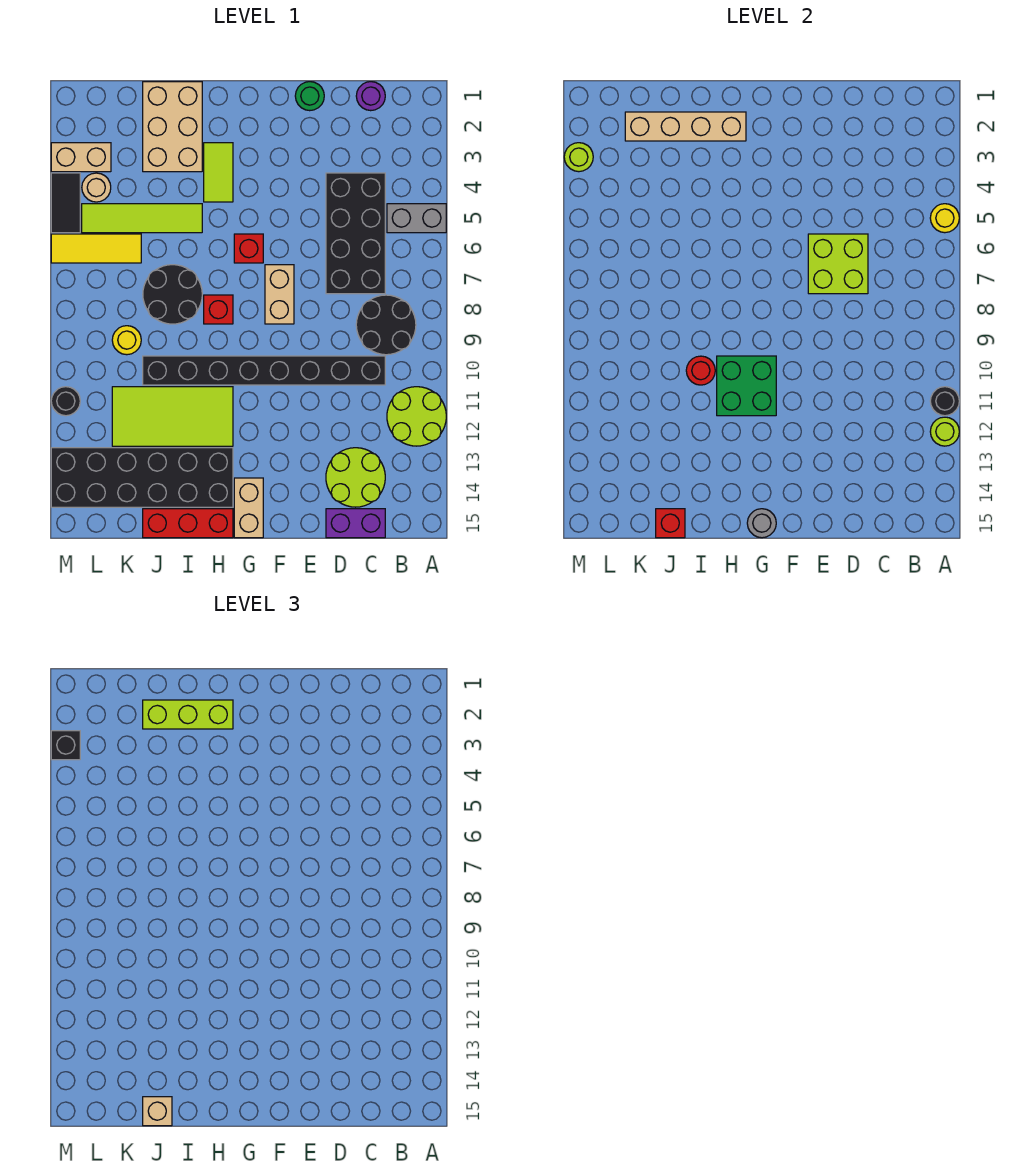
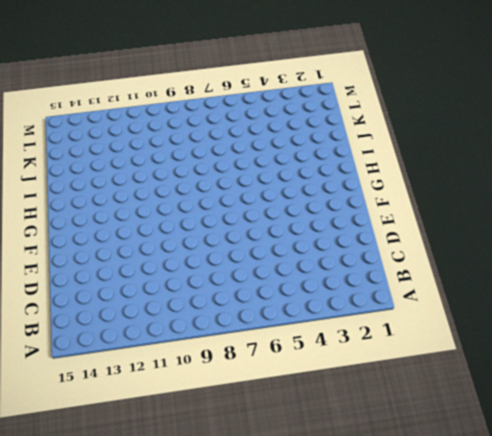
none -> grey brick A5:B5 level 1
none -> lime round brick A11:B12 level 1
none -> black round brick B8:C9 level 1
none -> purple round brick C1 level 1

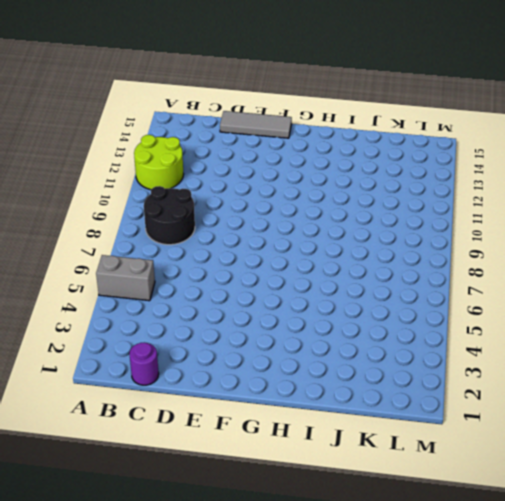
grey tile D15:F15 level 1 -> purple brick C15:D15 level 1
none -> black brick C4:D7 level 1
none -> black brick C10:J10 level 1
none -> lime round brick C13:D14 level 1
none -> green round brick E1 level 1

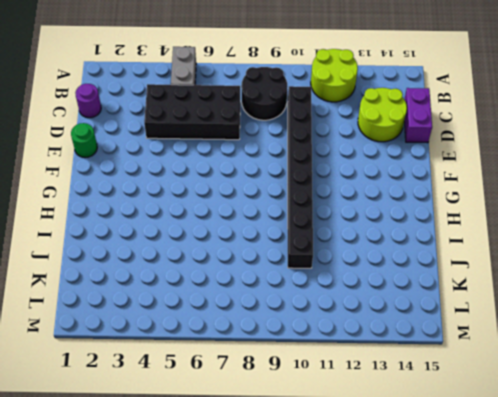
none -> tan brick F7:F8 level 1
none -> red brick G6 level 1
none -> tan brick G14:G15 level 1
none -> lime tile H3:H4 level 1

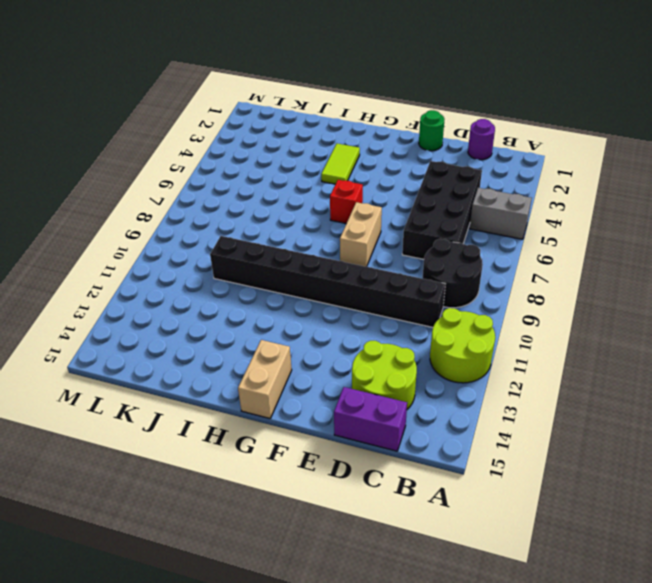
none -> red brick H8 level 1
none -> lime tile H11:K12 level 1
none -> black brick H13:M14 level 1
none -> red brick H15:J15 level 1

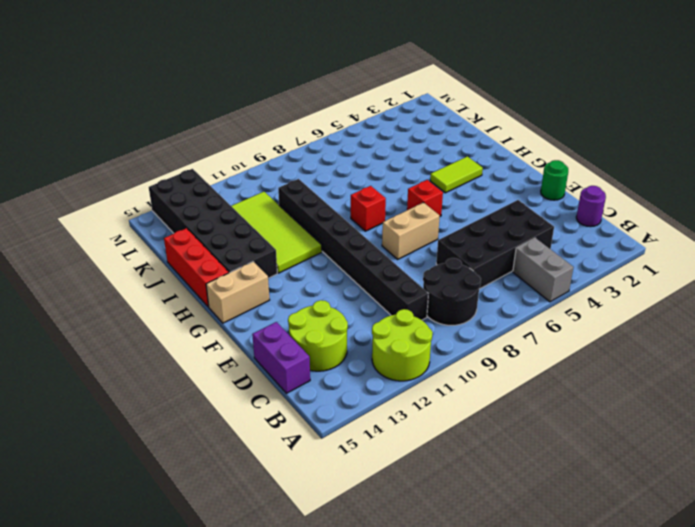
none -> tan brick I1:J3 level 1
none -> lime tile I5:L5 level 1
none -> black round brick I7:J8 level 1
none -> yellow tile K6:M6 level 1

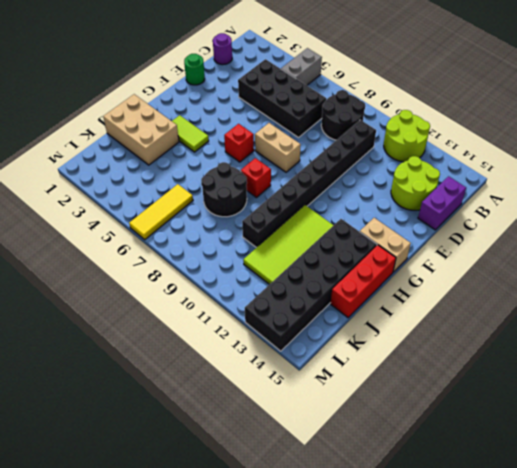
none -> lime tile I5:L5 level 1
none -> yellow round brick K9 level 1
none -> tan brick L3:M3 level 1
none -> tan round brick L4 level 1

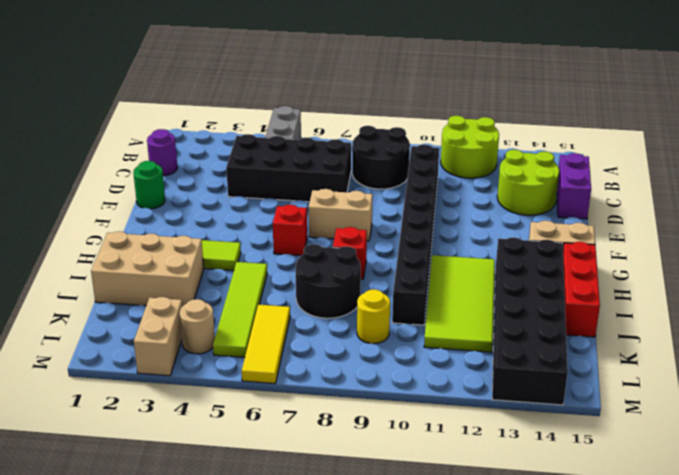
none -> black tile M4:M5 level 1
none -> black round brick M11 level 1
none -> yellow round brick A5 level 2
none -> black round brick A11 level 2

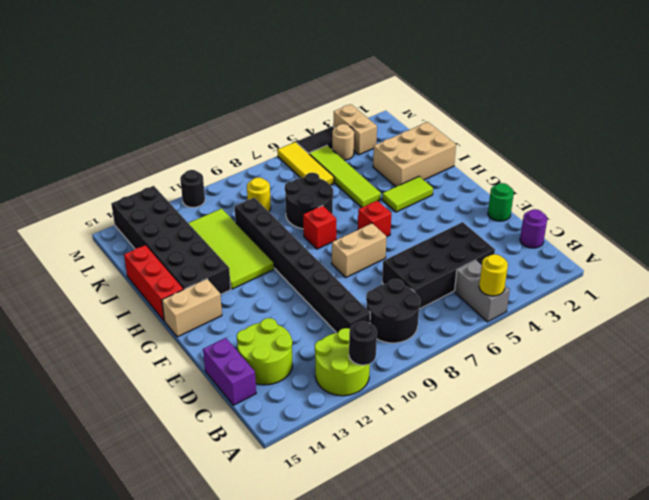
none -> lime round brick A12 level 2
none -> lime brick D6:E7 level 2
none -> green brick G10:H11 level 2
none -> grey round brick G15 level 2

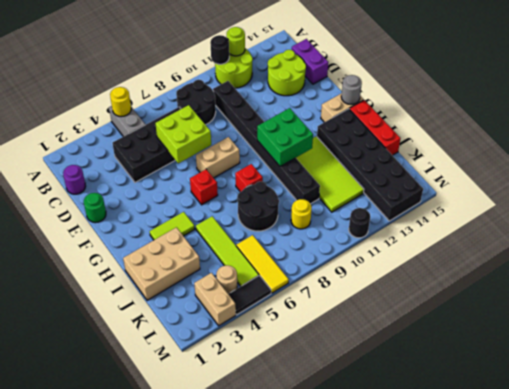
none -> tan brick H2:K2 level 2
none -> red round brick I10 level 2
none -> red brick J15 level 2
none -> lime round brick M3 level 2

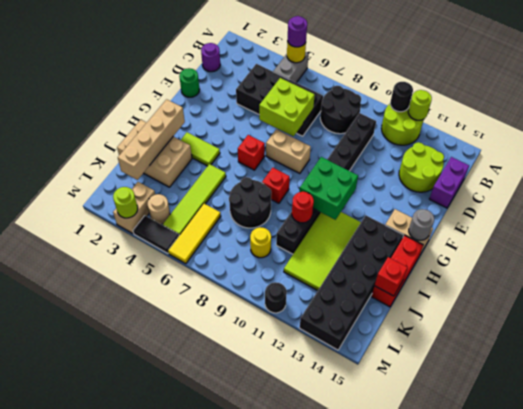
purple round brick A5 level 3 -> none
none -> lime brick H2:J2 level 3
none -> tan brick J15 level 3
none -> black brick M3 level 3

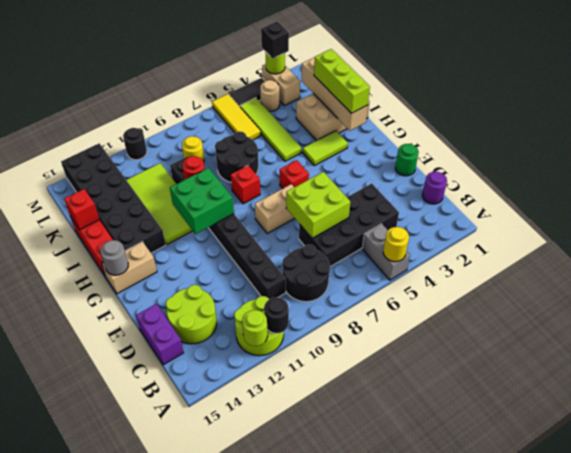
none -> tan brick J15 level 3

